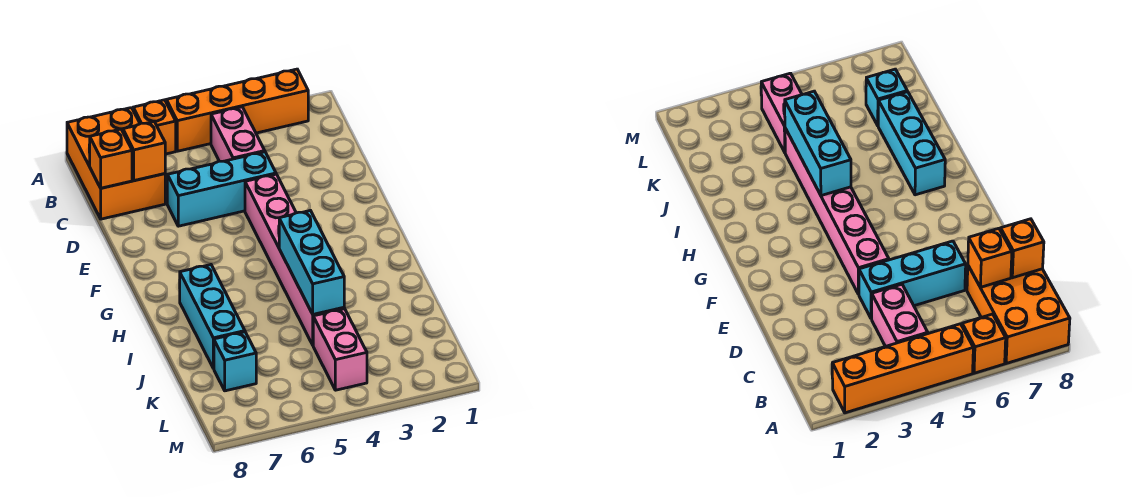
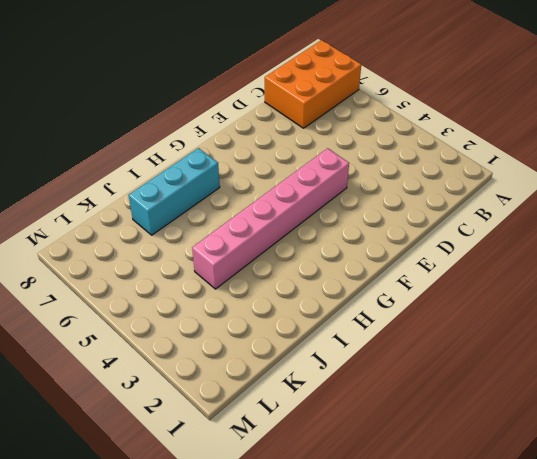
none -> orange brick A2:A5 level 1
none -> orange brick A6 level 1
none -> pink brick B4:C4 level 1

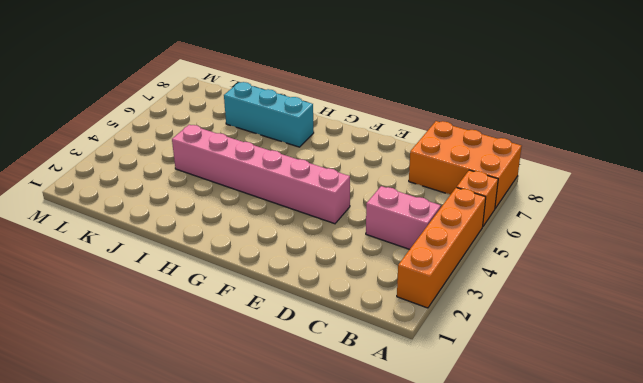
none -> cyan brick D4:D6 level 1
none -> pink brick K4:L4 level 1
none -> cyan brick K7 level 1

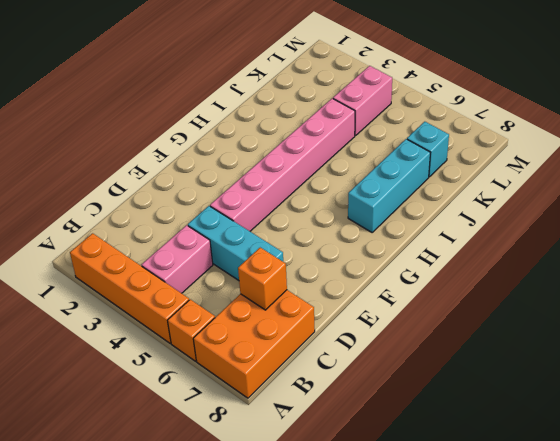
none -> orange brick C8 level 2
none -> cyan brick H4:J4 level 2

